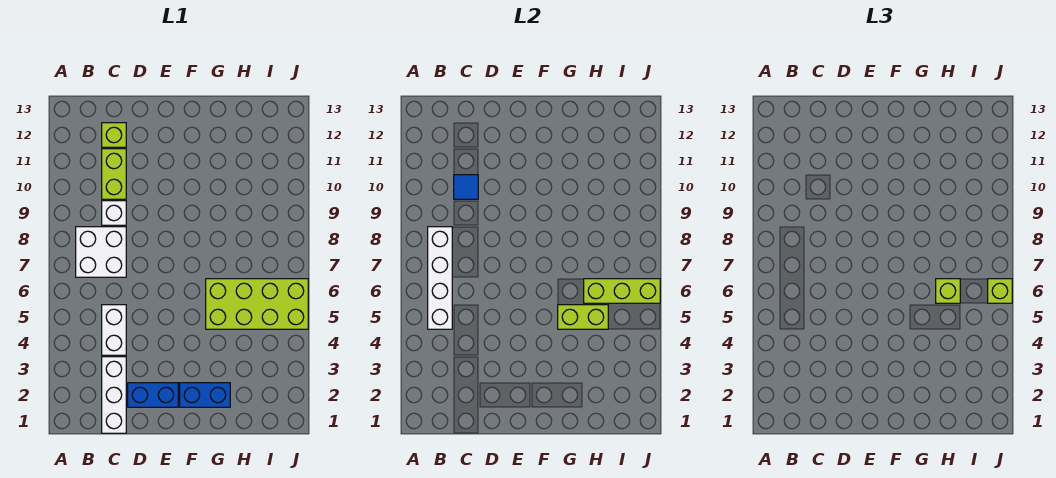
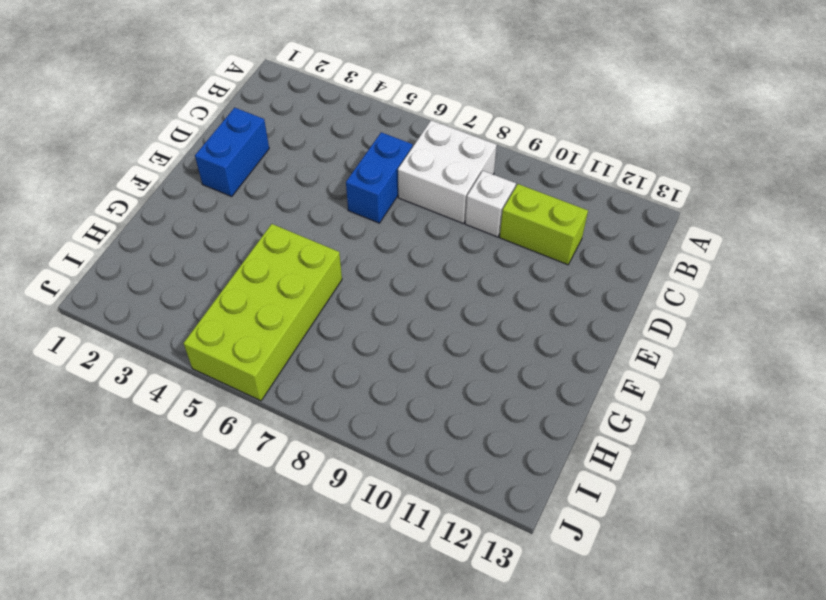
blue brick C6:D6 level 1 -> blue brick F2:G2 level 1
none -> white brick C1:C3 level 1
none -> white brick C4:C5 level 1
none -> lime brick C12 level 1

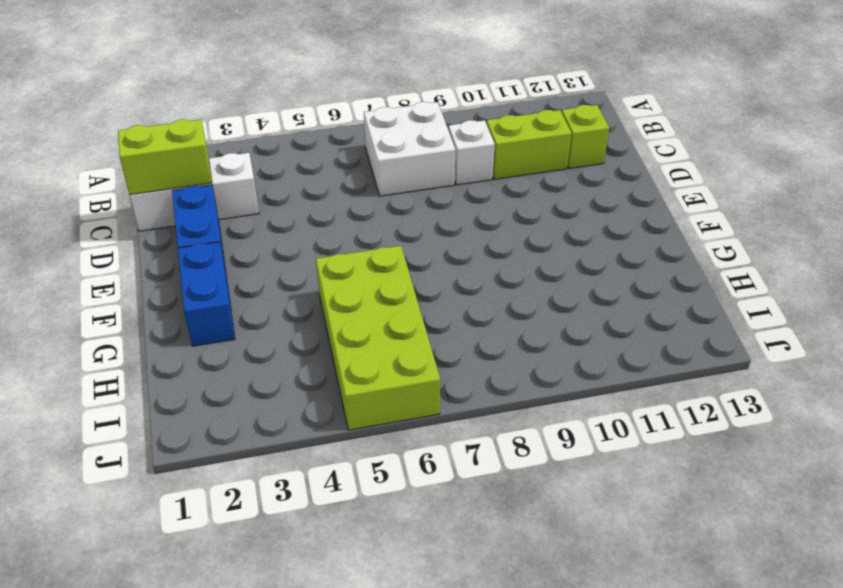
lime brick C1:C2 level 2 -> lime brick G5:H5 level 2
none -> white brick C4:C5 level 1
none -> white brick B5:B8 level 2
none -> blue tile C10 level 2

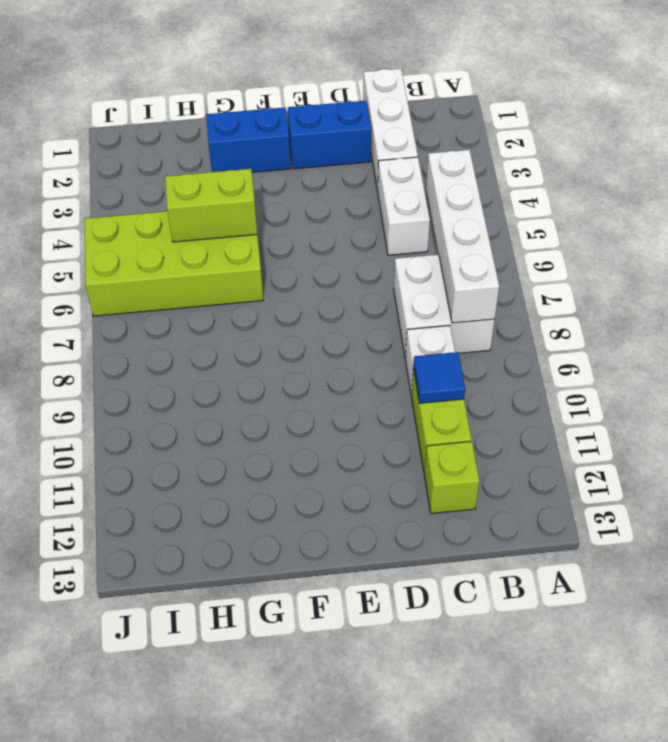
none -> lime brick H6:J6 level 2
none -> lime brick H6 level 3
none -> lime brick J6 level 3

